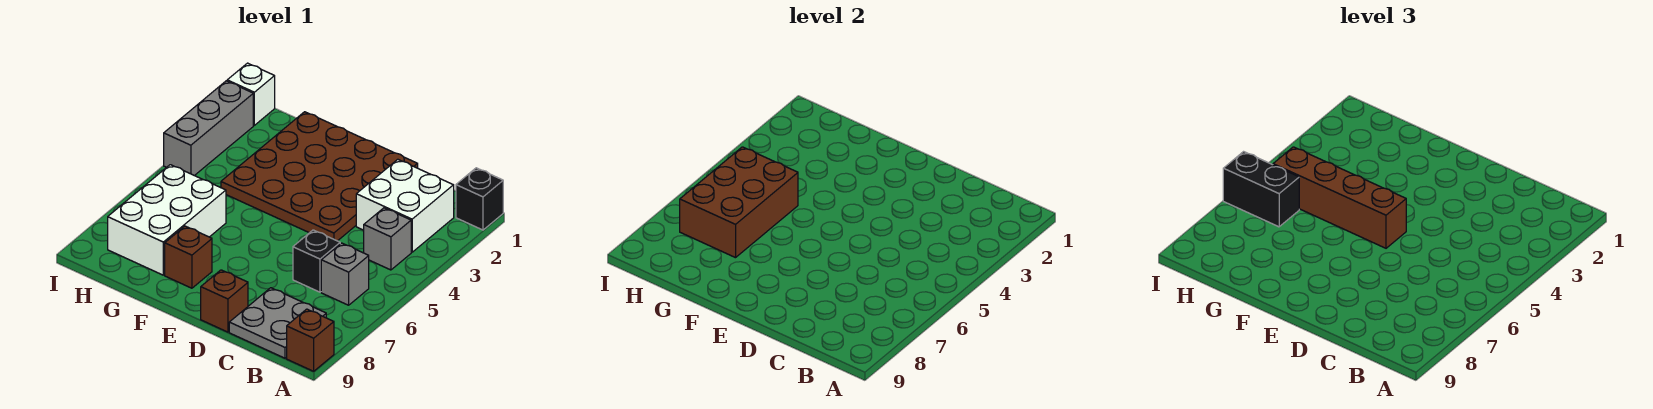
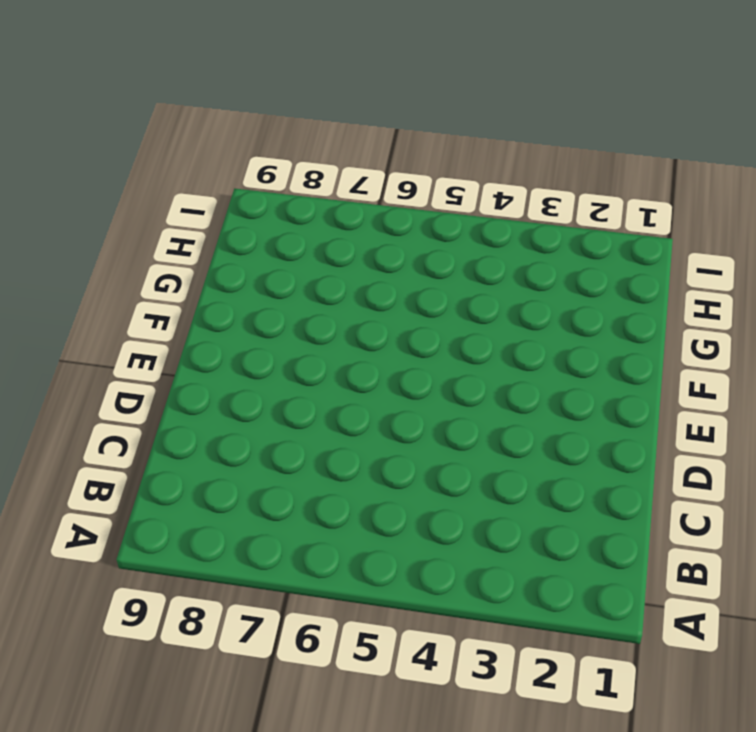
none -> black brick A1 level 1
none -> brown brick A9 level 1
none -> white brick B2:C3 level 1

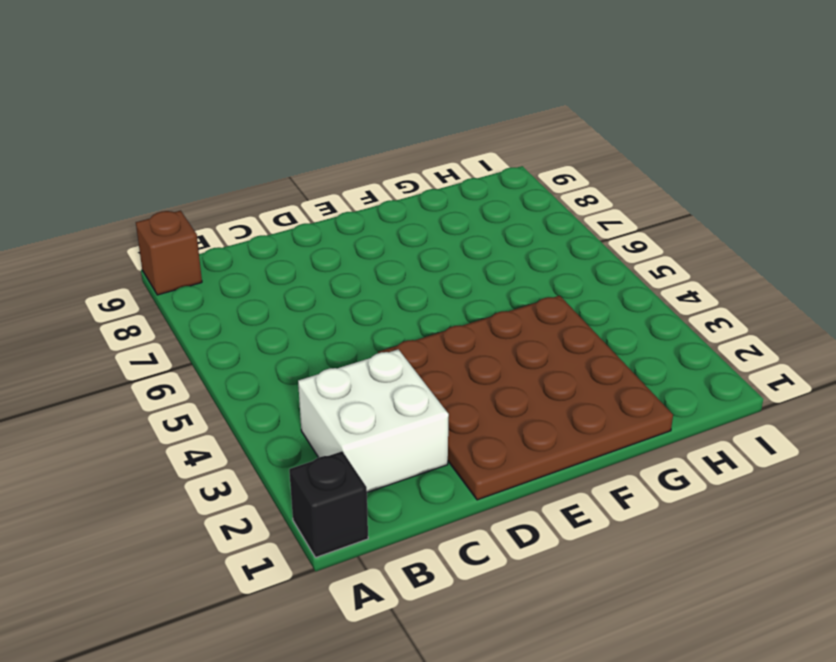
none -> grey brick B4 level 1
none -> grey brick B6 level 1
none -> grey plate B8:C9 level 1

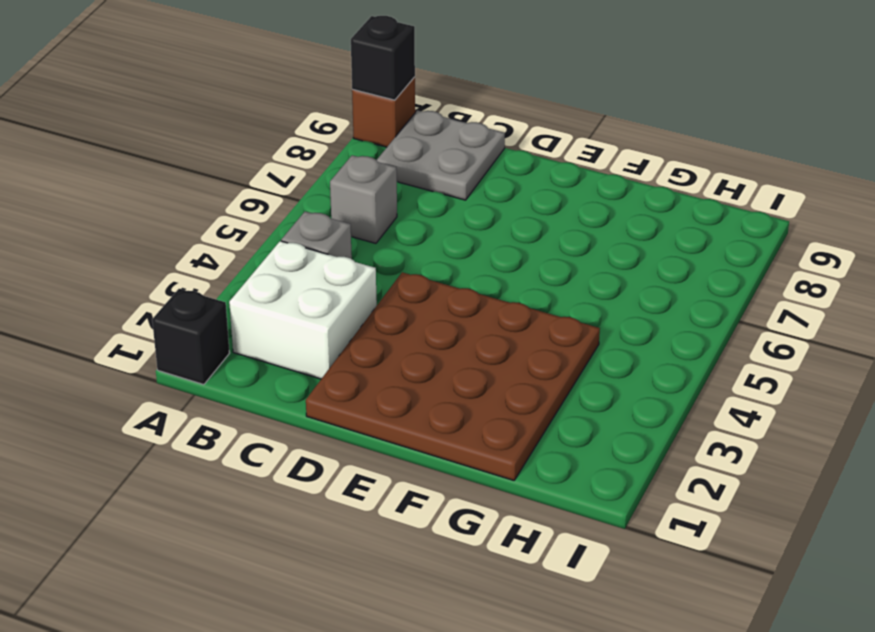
black brick A9 level 2 -> black brick C6 level 1
none -> brown brick D9 level 1
none -> brown brick F8 level 1
none -> white brick G6:H8 level 1

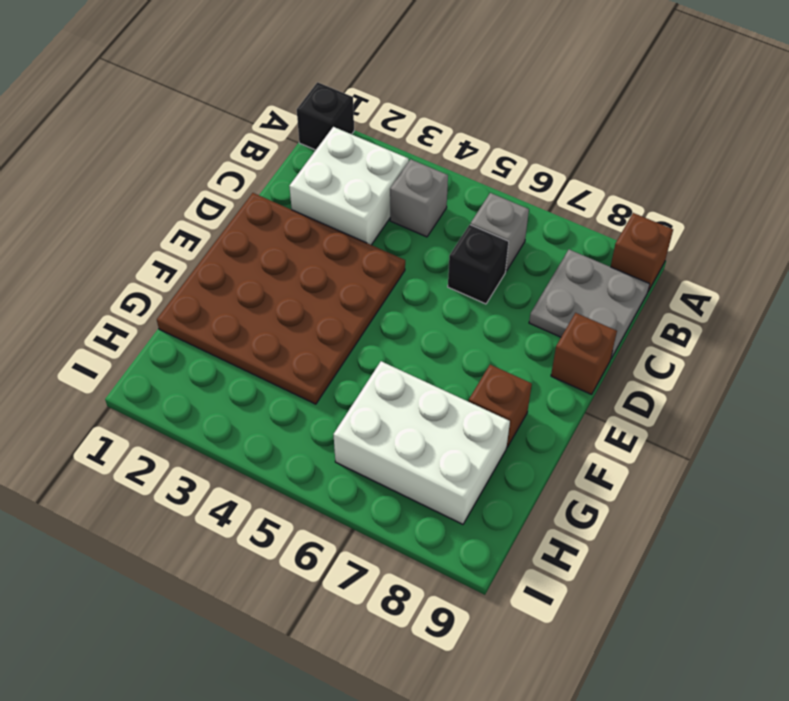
none -> white brick I1 level 1
none -> grey brick I2:I4 level 1
none -> brown brick G5:H7 level 2

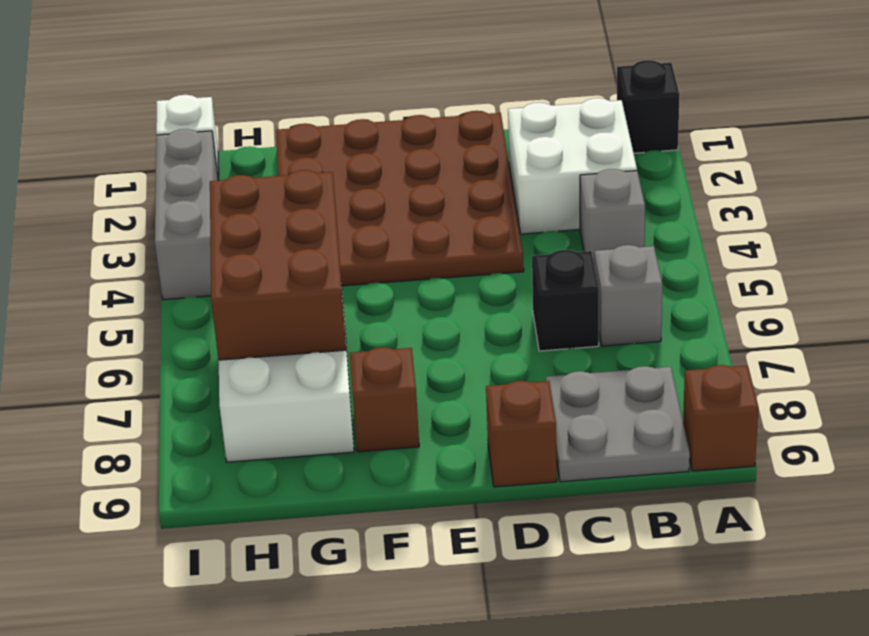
none -> brown brick E5:H5 level 3
none -> black brick H6:I6 level 3

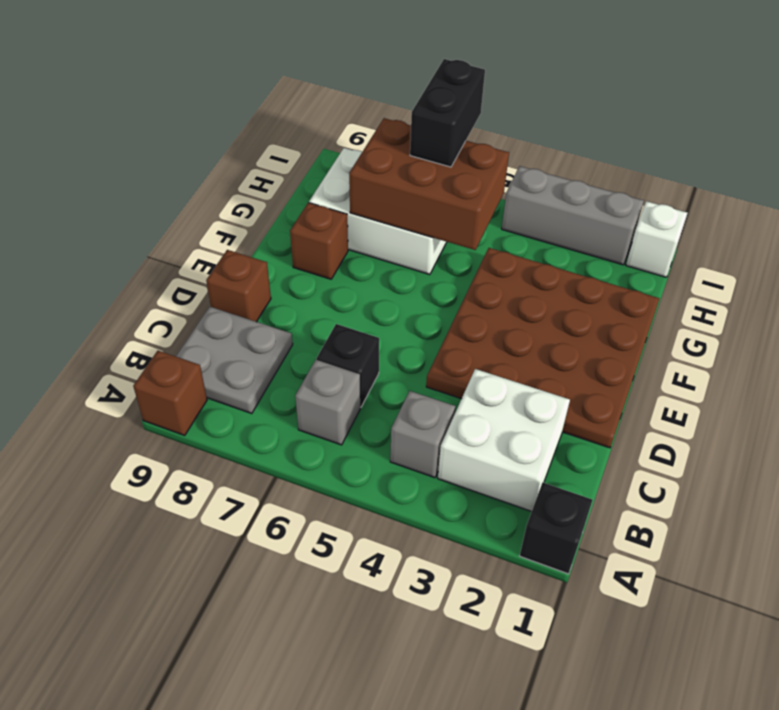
none -> brown brick E5:H5 level 3

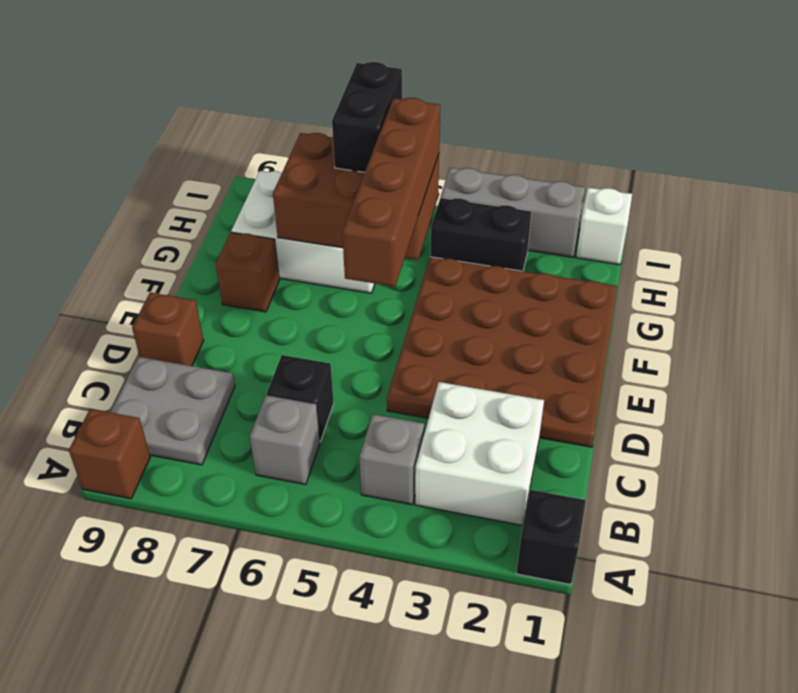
black brick H3:H4 level 1 -> none

